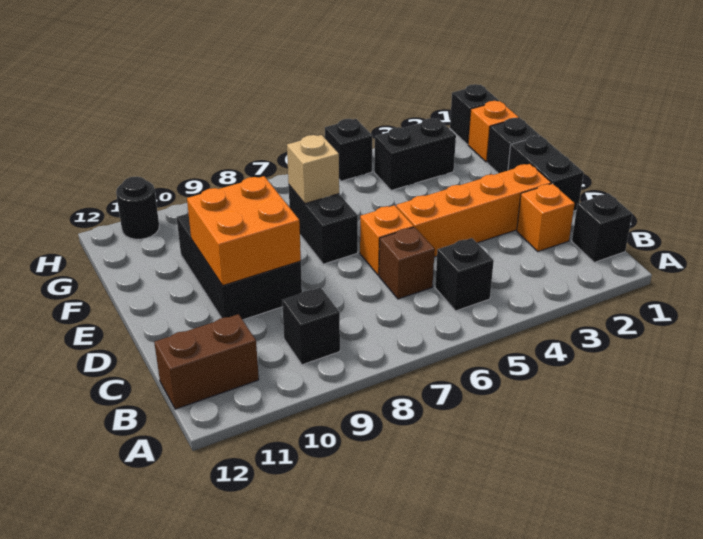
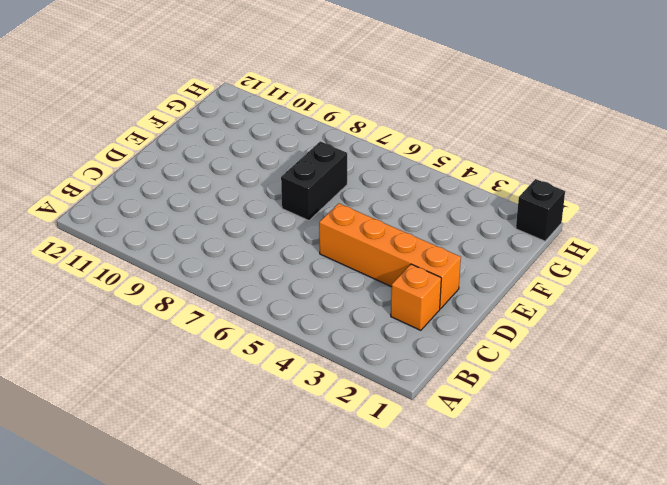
none -> black brick B1 level 1
none -> black brick B5 level 1
none -> black brick B9 level 1

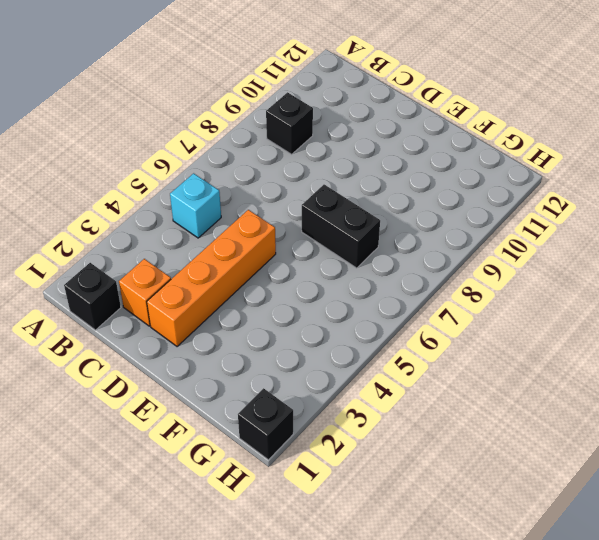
cyan brick B5 level 1 -> black brick B5 level 1
none -> brown brick B11:B12 level 1
none -> brown brick C6 level 1
none -> black brick D1:E1 level 1

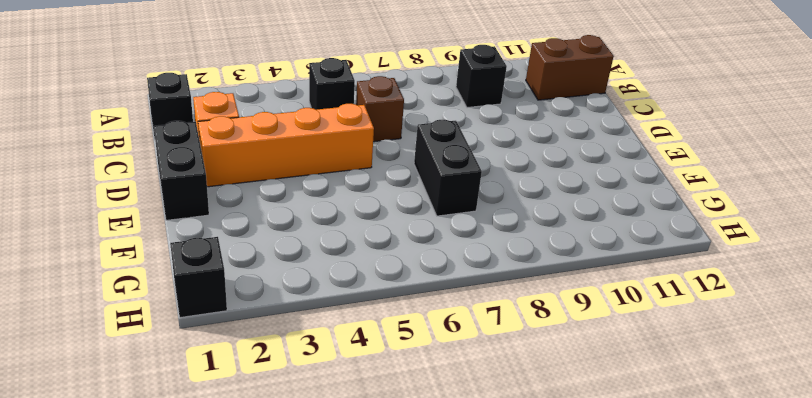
none -> orange brick D6 level 1
none -> black brick D9:F10 level 1
none -> black brick F1 level 1

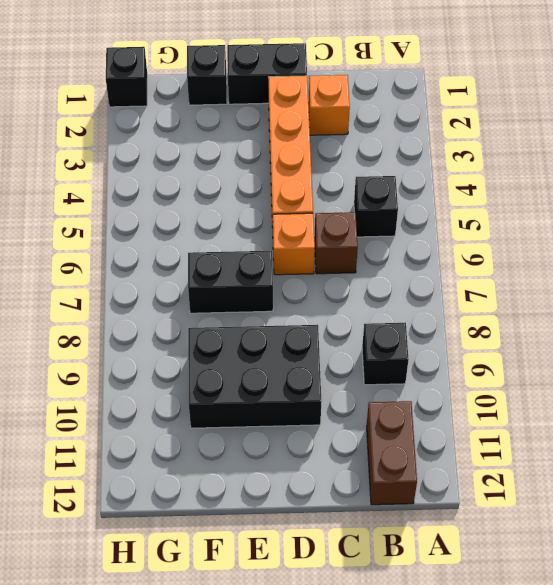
none -> black brick B1 level 1
none -> orange brick G1 level 1
none -> black brick G3:G4 level 1

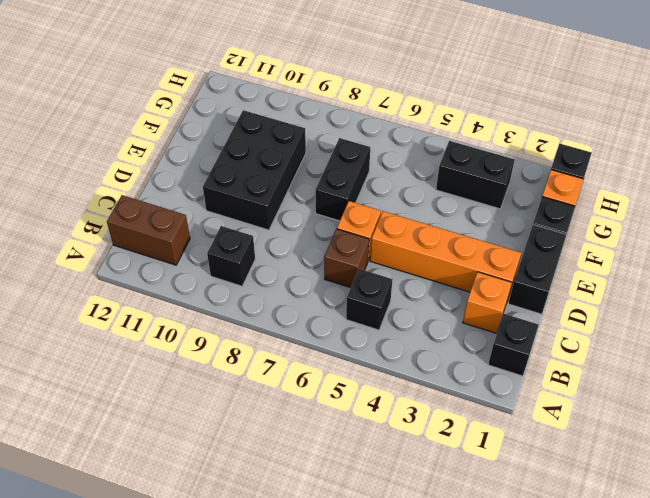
none -> black brick H5 level 1
none -> black round brick H11 level 1
none -> orange brick D9:E10 level 2

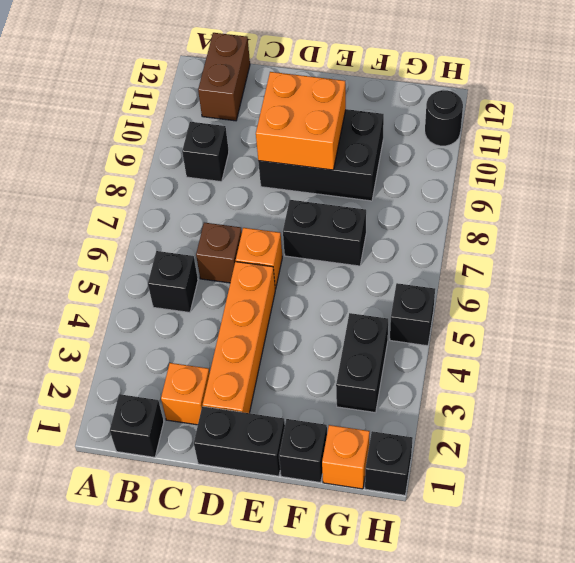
none -> tan brick F7 level 2

